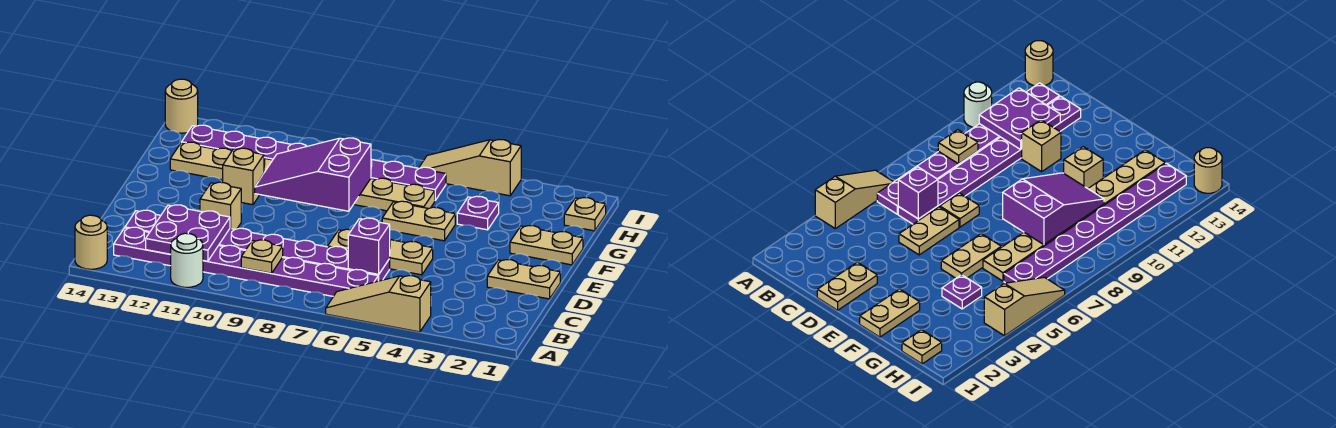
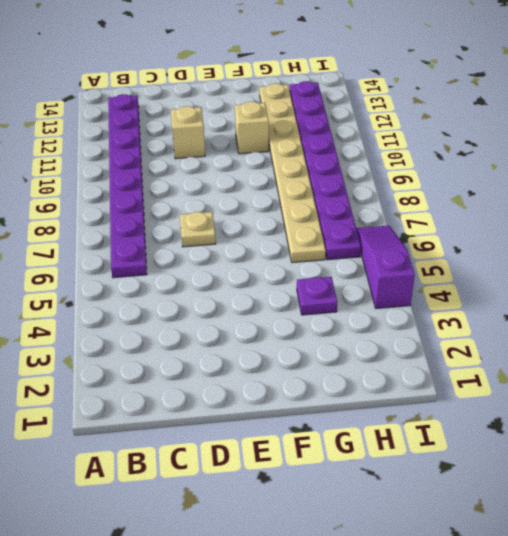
purple slope I4:I6 level 1 top 4 -> tan slope I4:I6 level 1 top 4
none -> tan slope A4:A6 level 1 top 4
none -> white round brick A11 level 1
none -> tan round brick A14 level 1

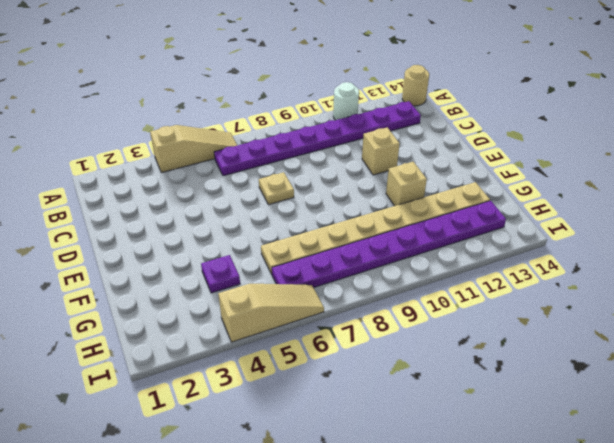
none -> purple plate C6:C13 level 1
none -> tan plate D1:D2 level 1
none -> tan plate D5:D6 level 1

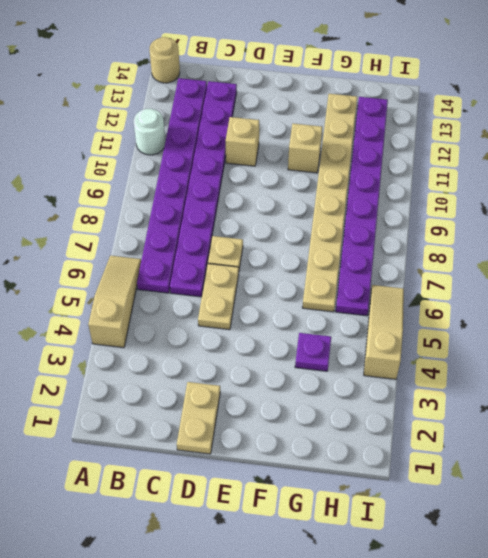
none -> tan plate F1:F2 level 1
none -> tan plate F5:F6 level 1
none -> tan plate H1 level 1

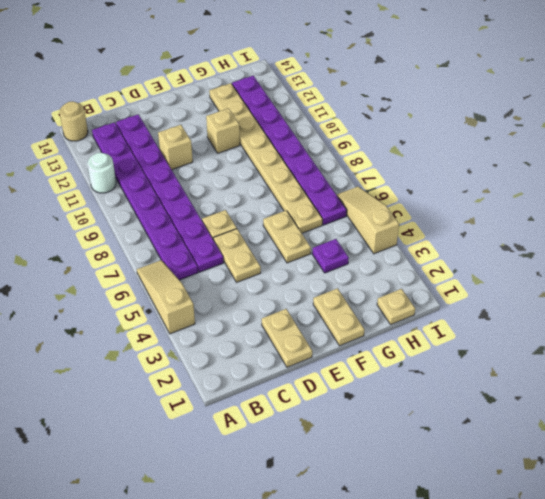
none -> tan round brick I14 level 1
none -> tan plate B9 level 2
none -> purple plate B11:C12 level 2

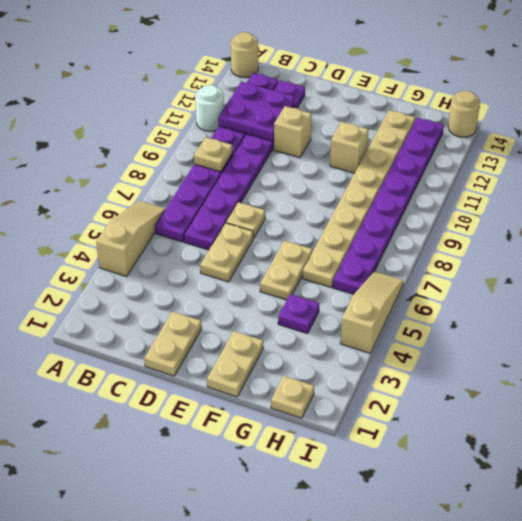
none -> purple brick C6 level 2
none -> purple slope F8:G10 level 2 top 8

